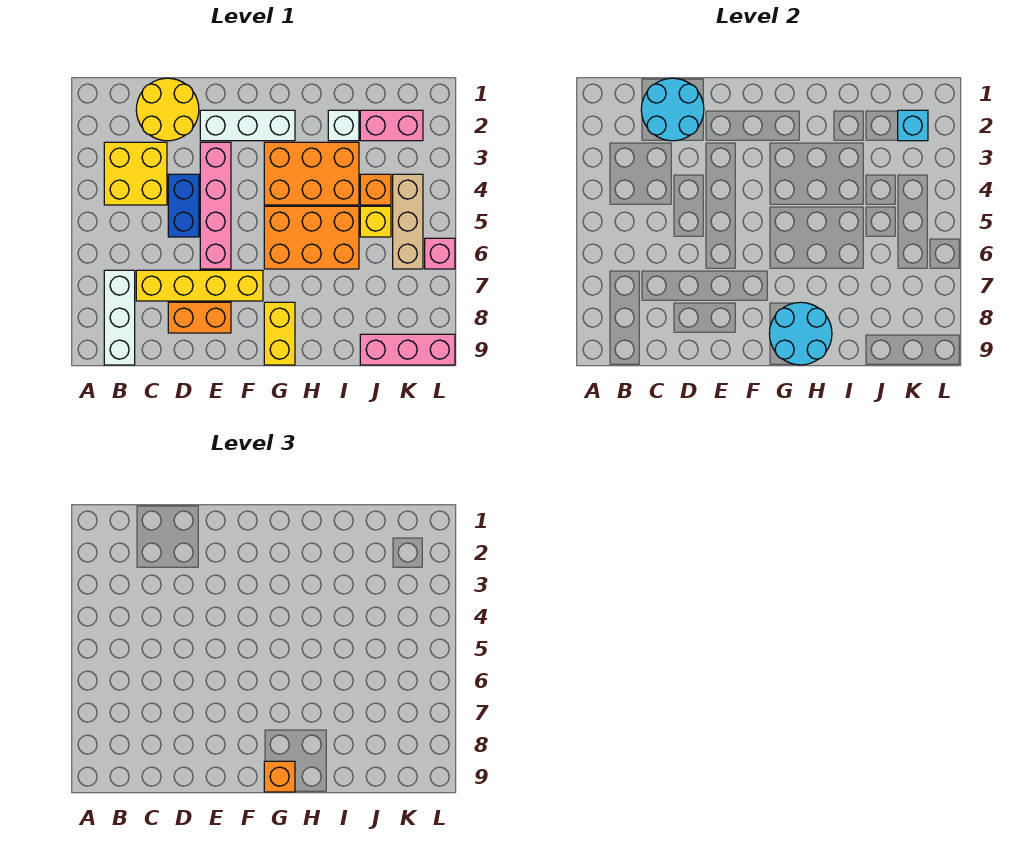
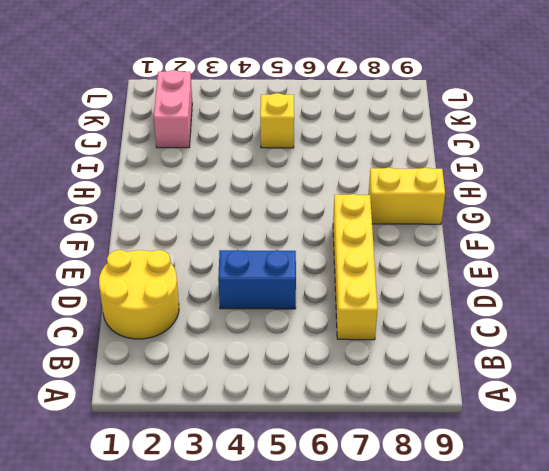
none -> yellow brick B3:C4 level 1
none -> white brick B7:B9 level 1
none -> orange brick D8:E8 level 1

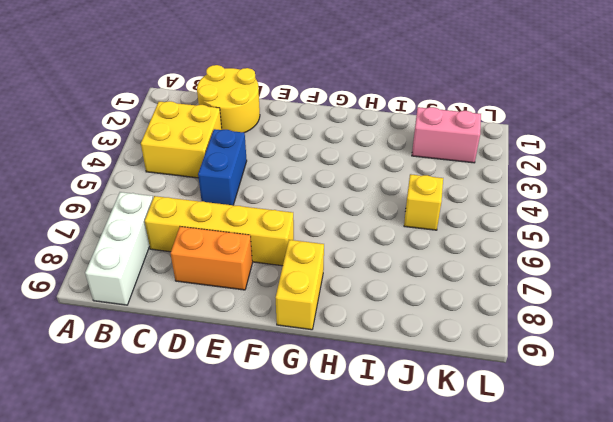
none -> white brick E2:G2 level 1
none -> pink brick E3:E6 level 1
none -> orange brick G3:I4 level 1

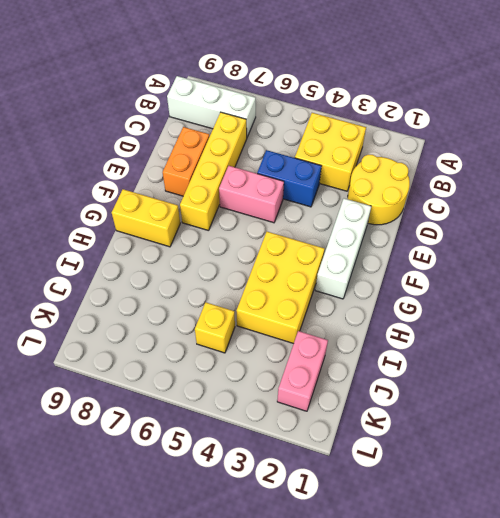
pink brick E5:E6 level 1 -> pink brick E3:E6 level 1
yellow brick G3:I4 level 1 -> orange brick G3:I4 level 1
none -> orange brick G5:I6 level 1
none -> white brick I2 level 1
none -> orange brick J4 level 1

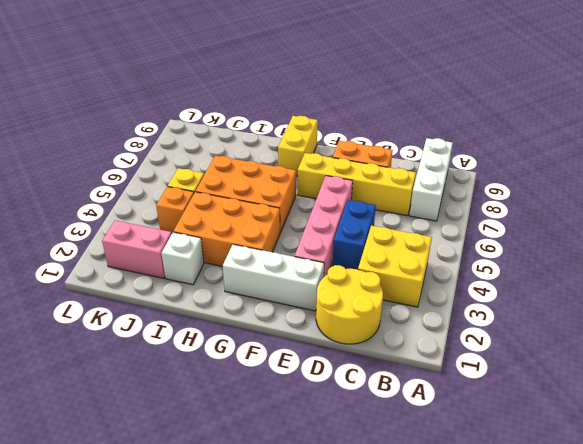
none -> pink brick J9:L9 level 1
none -> tan brick K4:K6 level 1
none -> pink brick L6 level 1

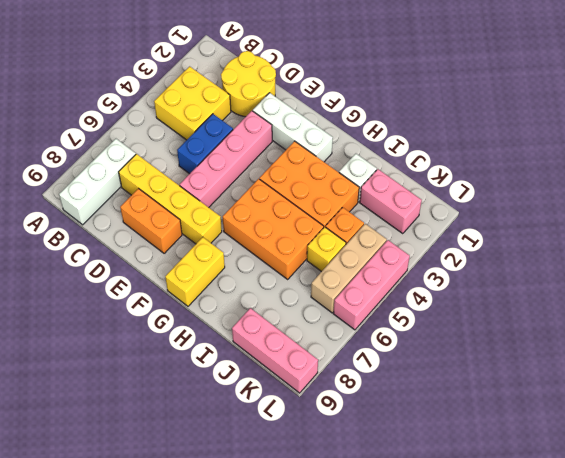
pink brick L4:L6 level 1 -> pink brick L6 level 1
none -> cyan round brick C1:D2 level 2
none -> cyan round brick G8:H9 level 2
none -> cyan brick K2 level 2

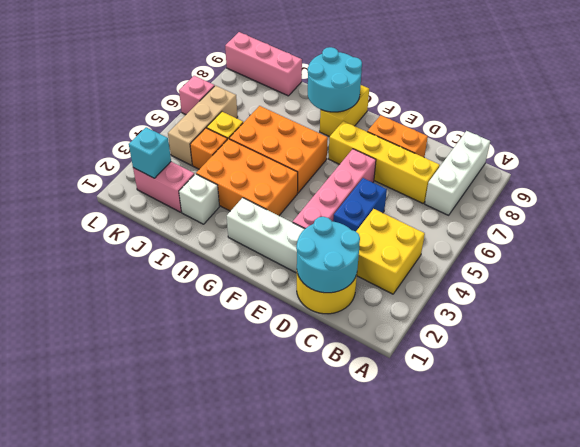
none -> orange brick G9 level 3

